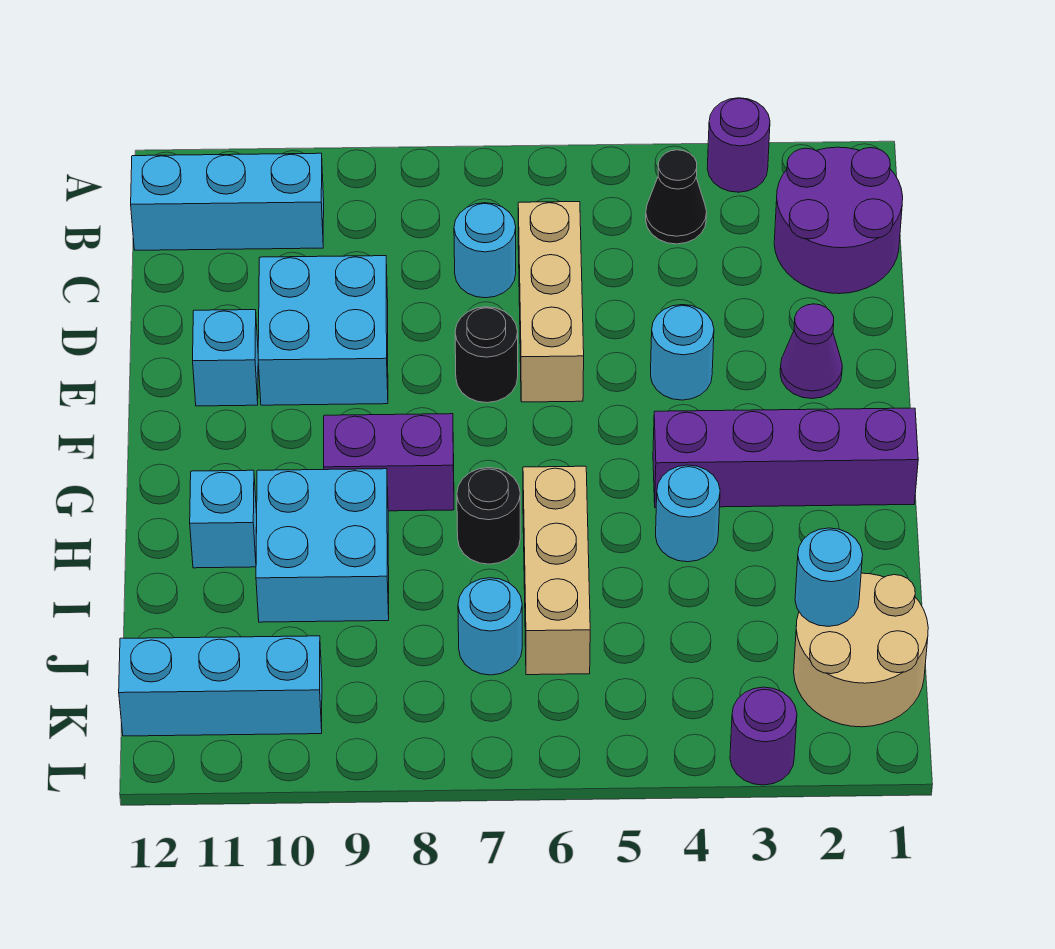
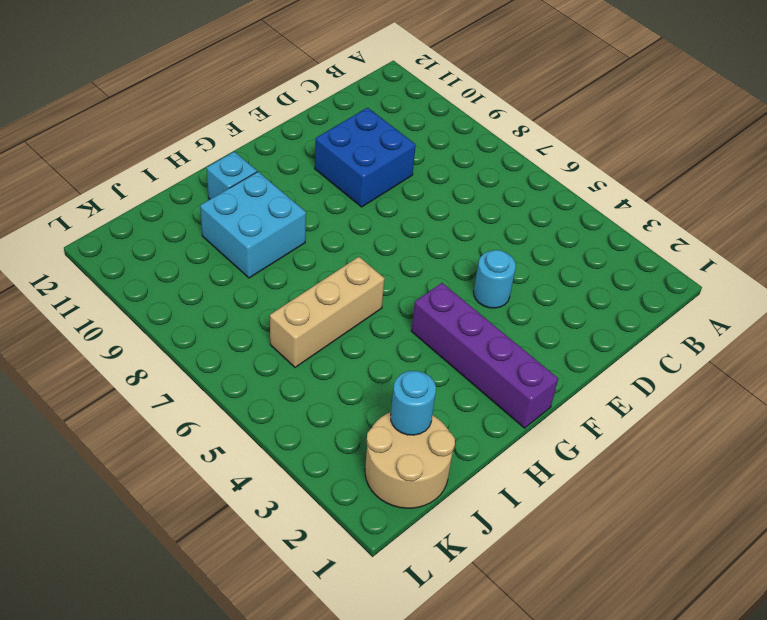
blue brick D9:E10 level 1 -> cyan brick D9:E10 level 1
none -> purple round brick A3 level 1
none -> purple round brick B1:C2 level 1
none -> black cone B4 level 1

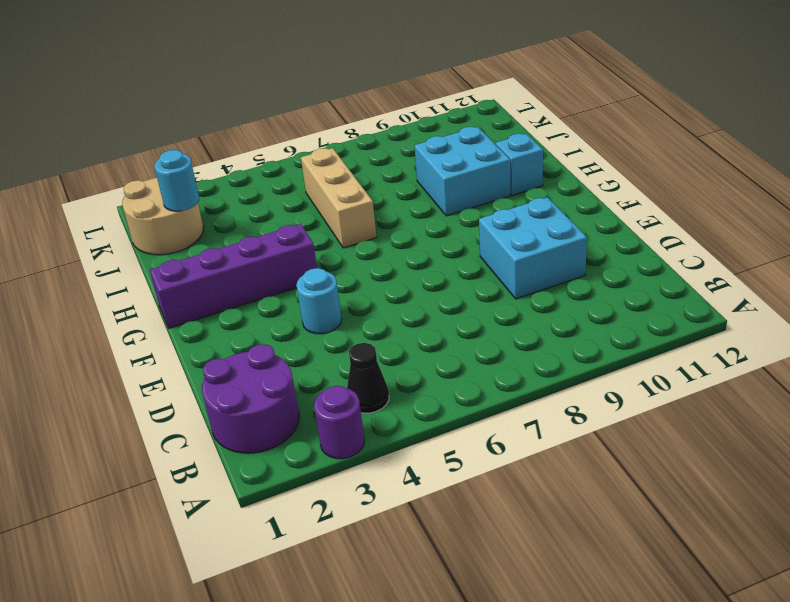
none -> cyan brick B10:B12 level 1
none -> tan brick C6:E6 level 1
none -> cyan round brick C7 level 1

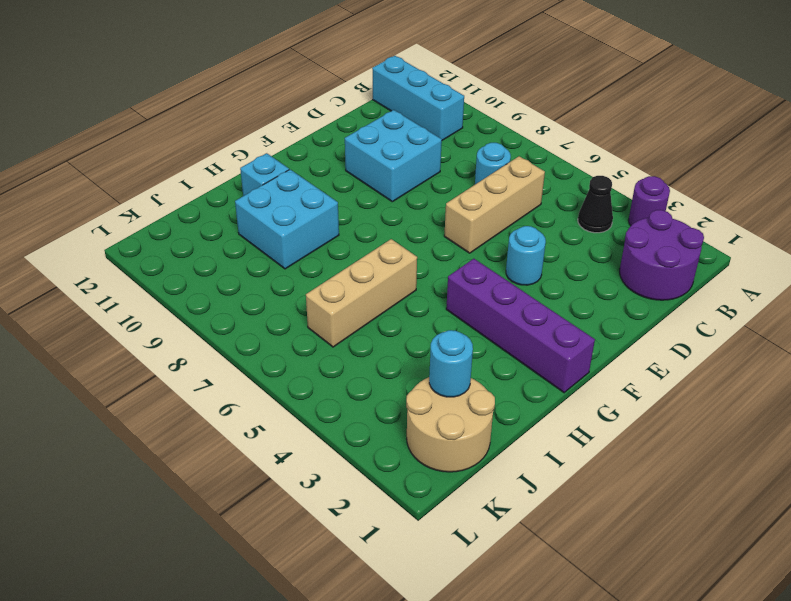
none -> purple cone E2 level 1
none -> black round brick E7 level 1
none -> cyan brick E11 level 1

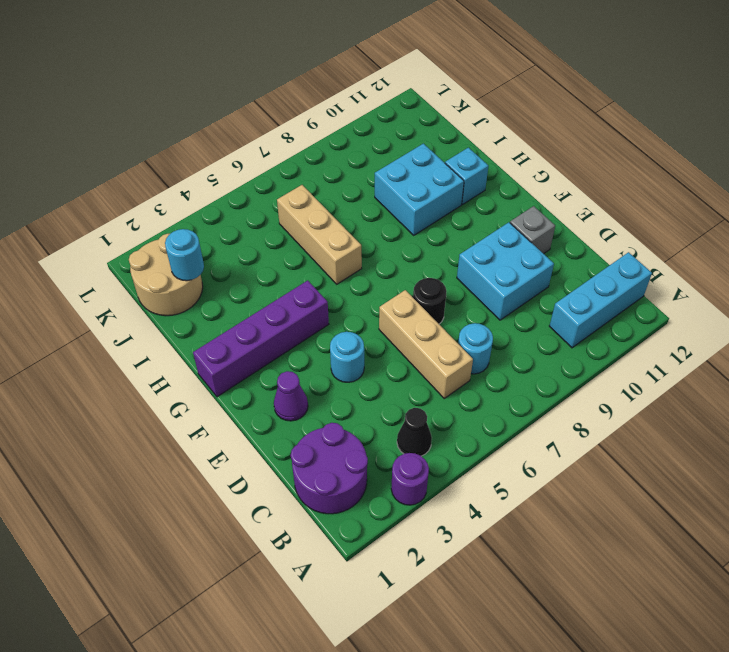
grey brick E11 level 1 -> cyan brick E11 level 1
none -> purple brick G8:G9 level 1
none -> cyan round brick H4 level 1
none -> black round brick H7 level 1

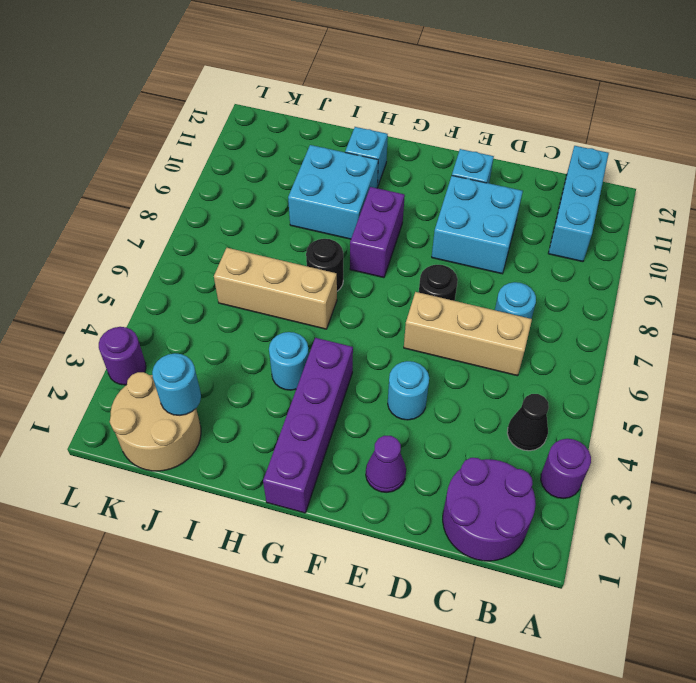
none -> cyan round brick J7 level 1
none -> cyan brick K10:K12 level 1

